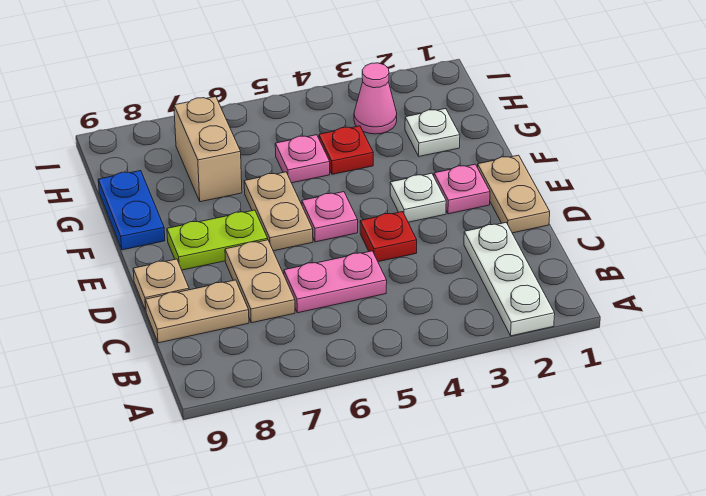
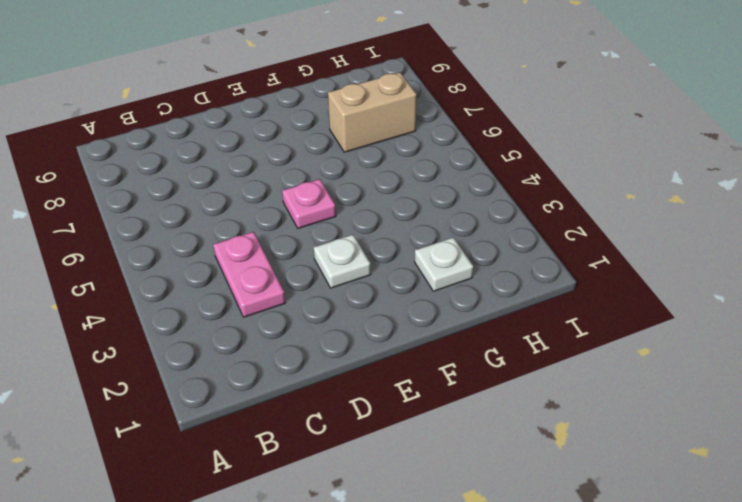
pink plate C3:C4 level 1 -> pink plate C5:C6 level 1
none -> white plate A2:C2 level 1
none -> tan plate C7:D7 level 1
none -> tan plate C8:C9 level 1

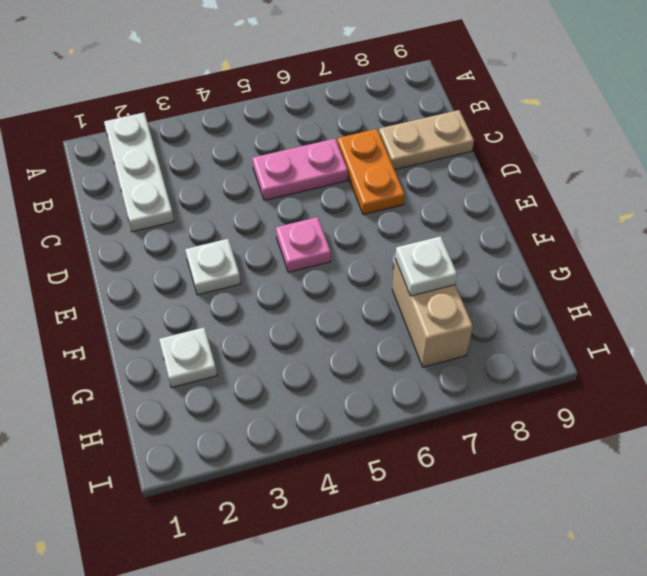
orange plate C7:D7 level 1 -> tan plate C7:D7 level 1
white plate G7 level 2 -> none
none -> tan plate D1:E1 level 1
none -> red plate D4 level 1
none -> tan plate D9 level 1

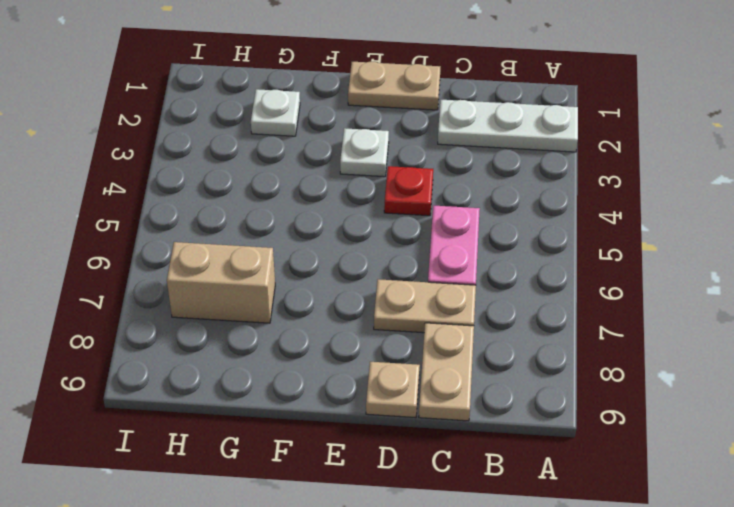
none -> pink plate E2 level 1
none -> pink plate E5 level 1
none -> tan plate E6:F6 level 1

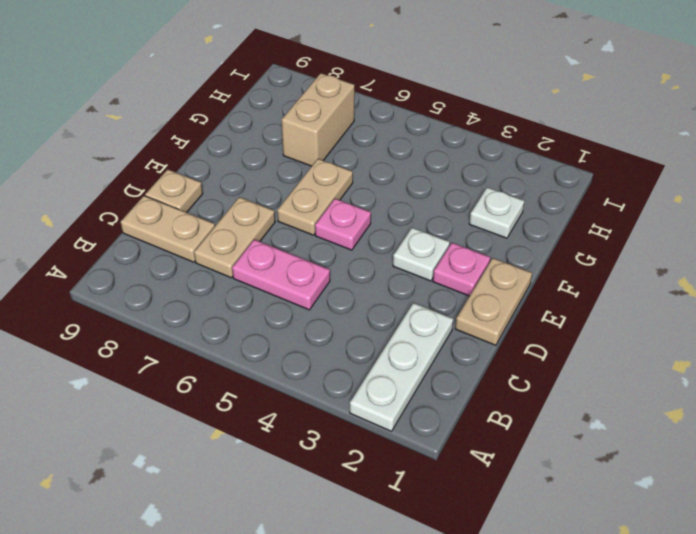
none -> red plate D4 level 1
none -> lime plate E7:E8 level 1
none -> blue plate F9:G9 level 1

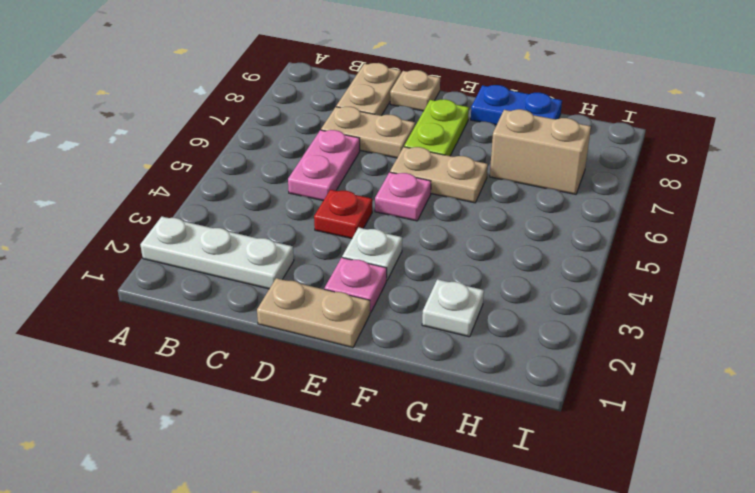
none -> red plate G4 level 1
none -> pink plate G5 level 1
none -> pink cone H3 level 1

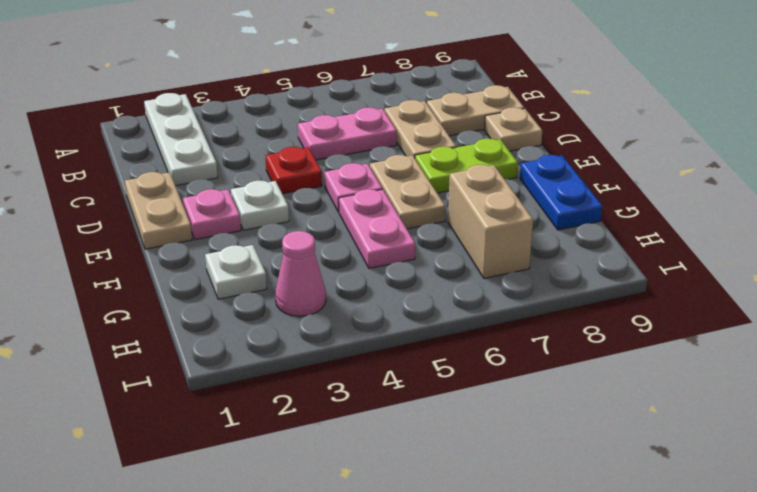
pink plate F5:G5 level 1 -> pink plate G5 level 1
none -> red plate G4 level 1

